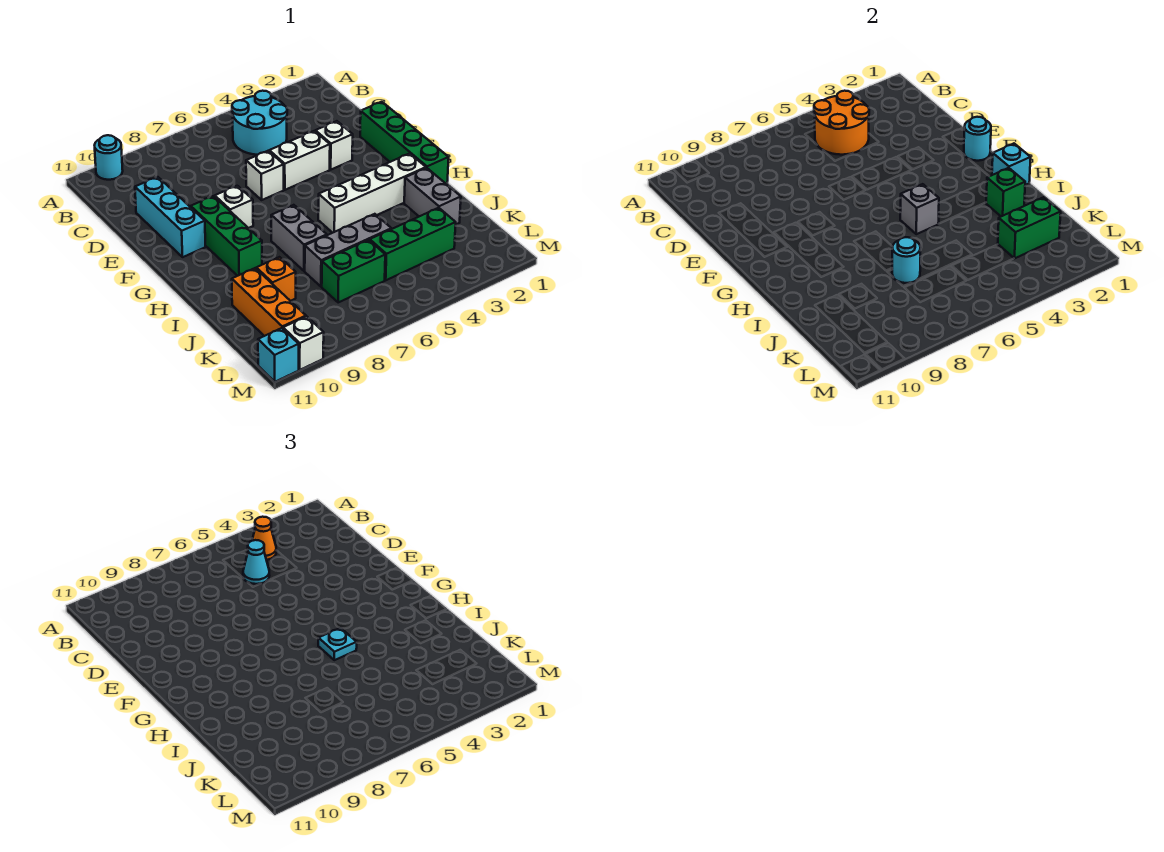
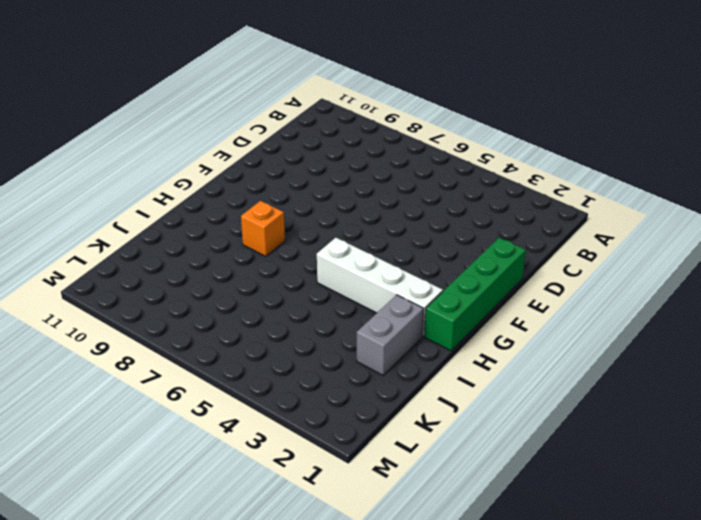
orange brick H8 level 1 -> orange brick J9 level 1
none -> cyan round brick A10 level 1
none -> cyan round brick B4:C5 level 1
none -> cyan brick D10:F10 level 1

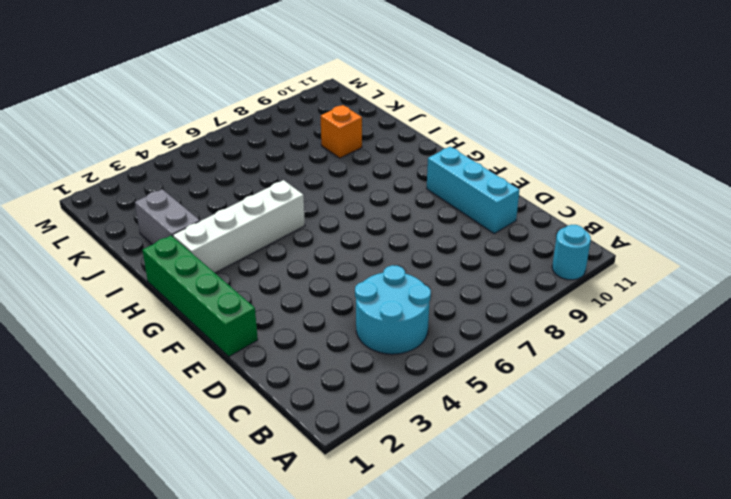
none -> white brick E3 level 1
none -> white brick E4:E5 level 1
none -> white brick E6 level 1

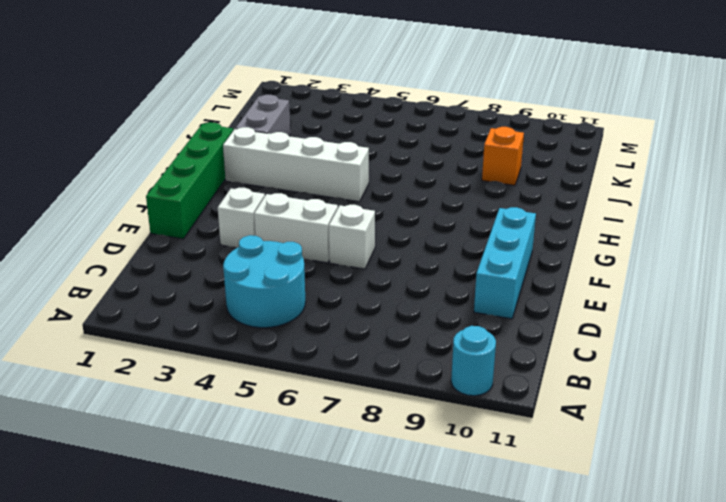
none -> white brick F8 level 1
none -> green brick F9:H9 level 1
none -> grey brick H7:I7 level 1

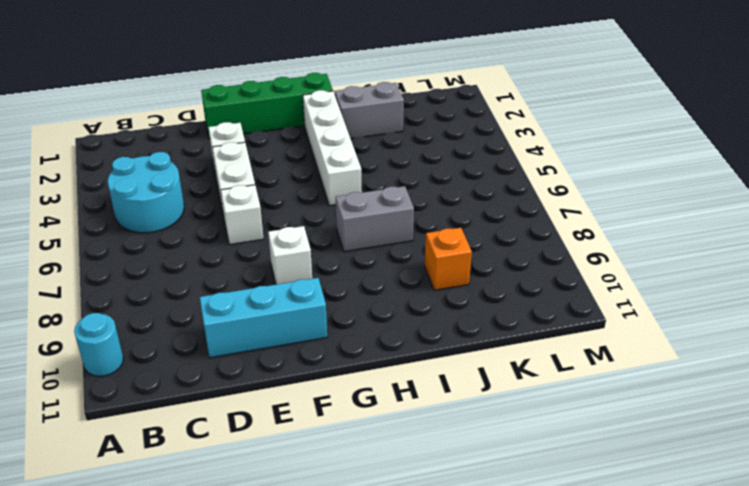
none -> green brick F9:H9 level 1
none -> grey brick J5:J7 level 1
none -> orange brick J10:L10 level 1

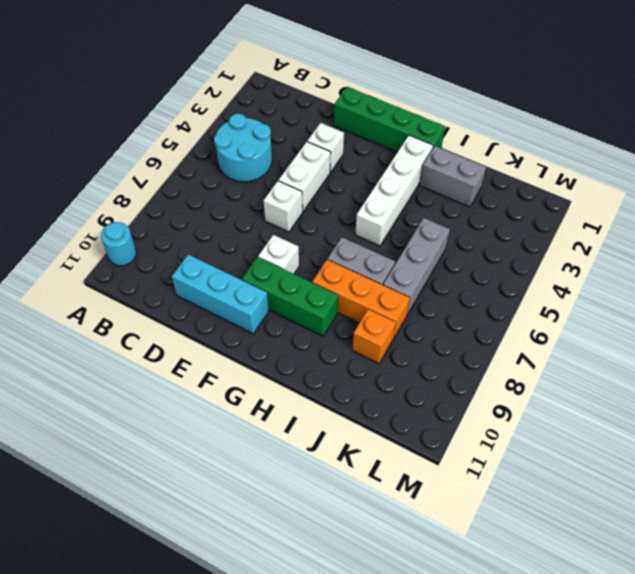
orange brick H8:J8 level 1 -> orange brick J10:L10 level 1
none -> green brick K3:K5 level 1
none -> green brick K6:K7 level 1
none -> white brick M10 level 1

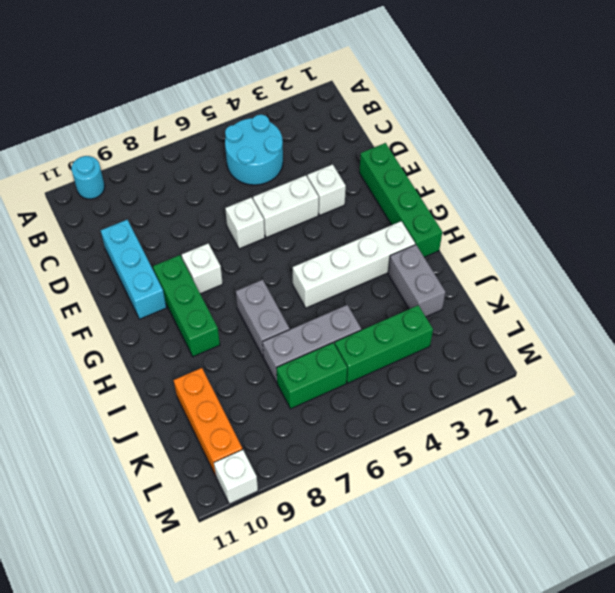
none -> orange brick J9 level 1
none -> cyan brick M11 level 1
none -> orange round brick B4:C5 level 2

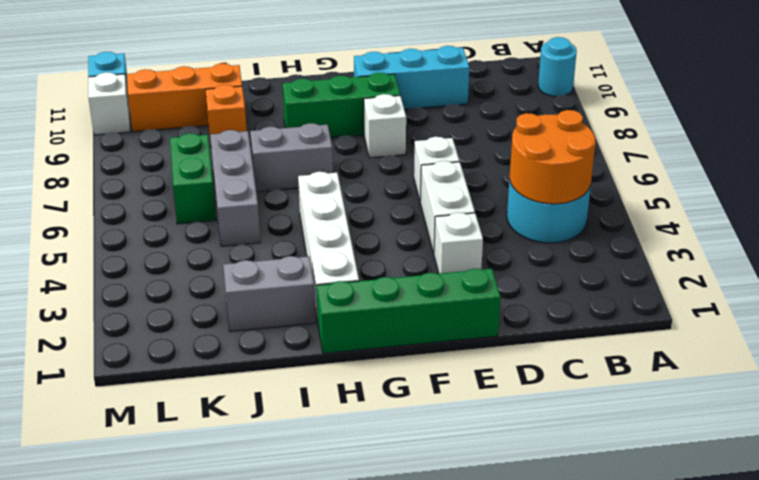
none -> green brick K3:K5 level 1
none -> cyan round brick F1 level 2
none -> cyan brick H1 level 2

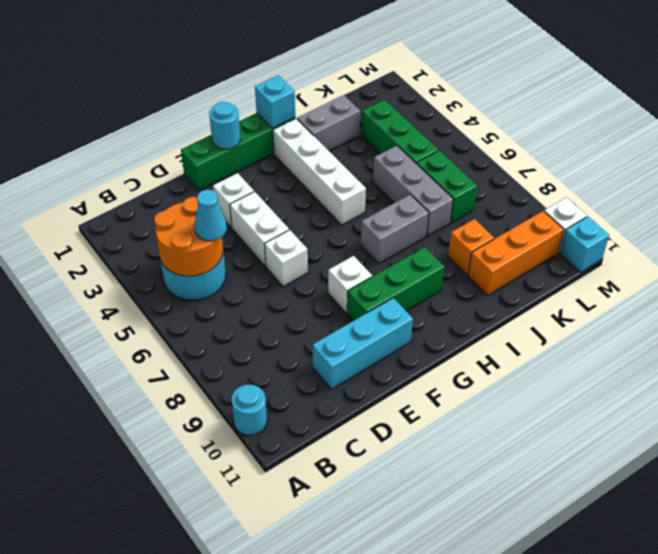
none -> grey brick H5 level 2
none -> green brick I2 level 2
none -> cyan round brick J7 level 2

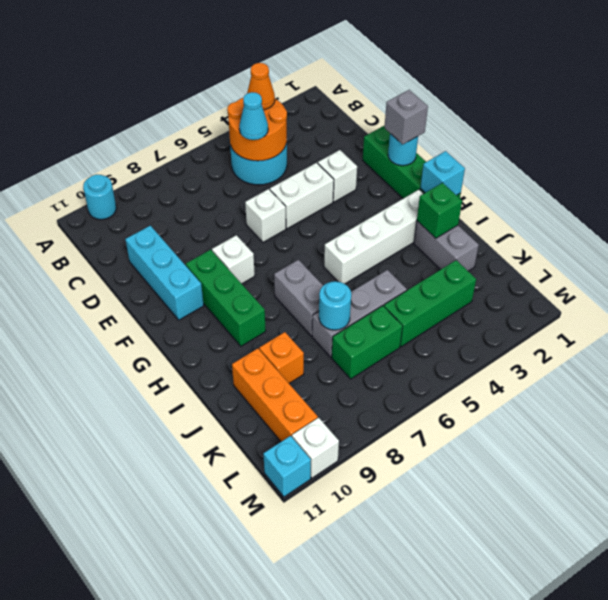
grey brick F1 level 3 -> grey brick H5 level 2
none -> green brick K2:K3 level 2
none -> cyan plate H5 level 3

